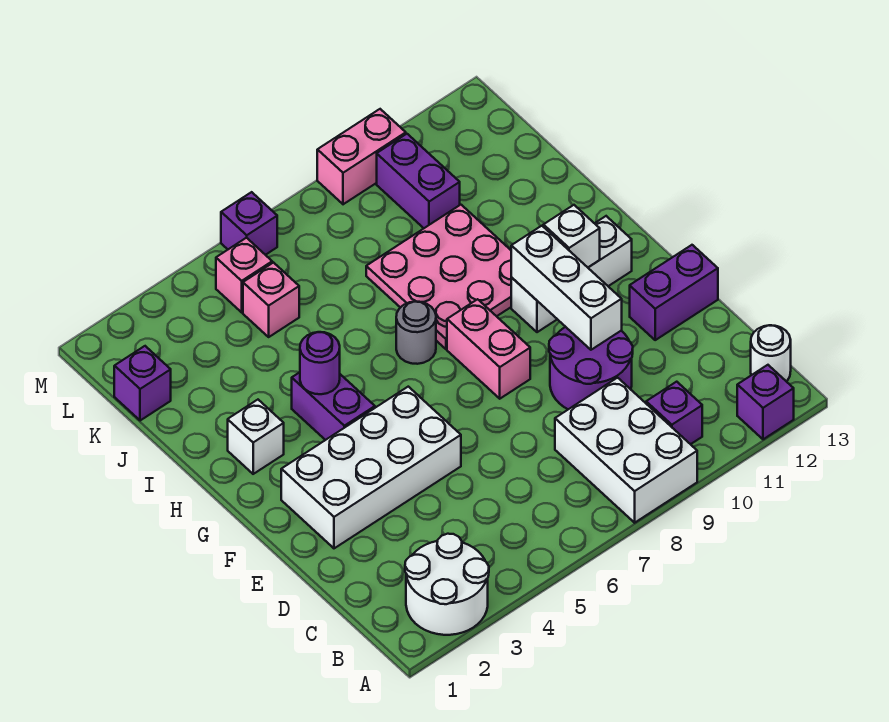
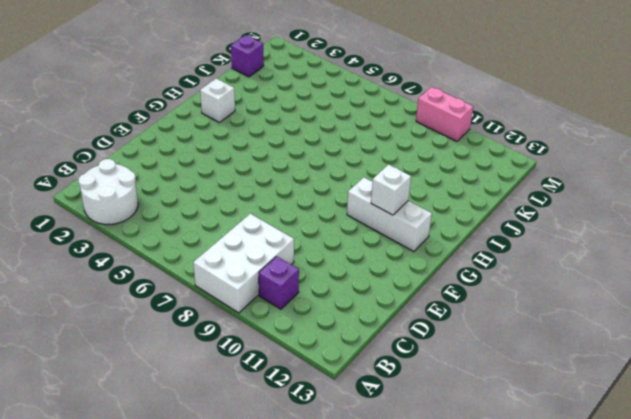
none -> purple brick A12 level 1
none -> white round brick B13 level 1
none -> purple round brick D9:E10 level 1

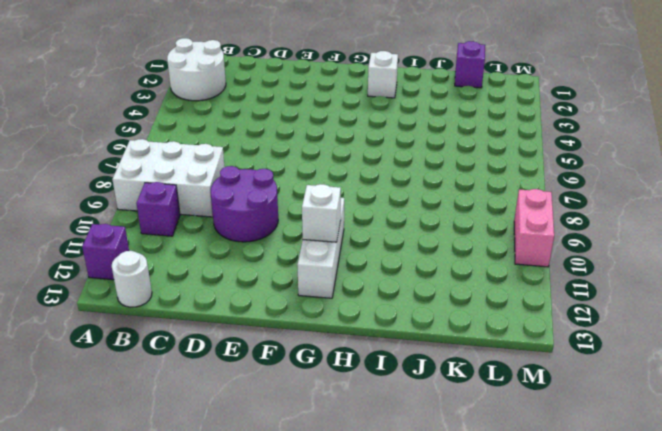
none -> white brick E2:F5 level 1
none -> purple brick E12:E13 level 1
none -> pink brick F8:G8 level 1

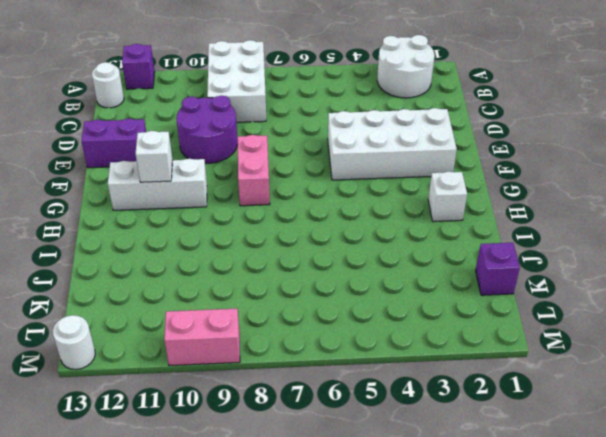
white round brick M13 level 1 -> none
none -> purple brick B10 level 1
none -> purple brick G4:H4 level 1
none -> grey round brick H7 level 1

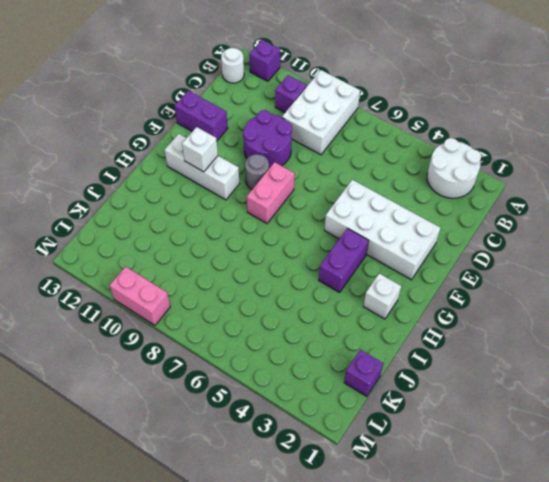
grey round brick F9 level 1 -> grey round brick H7 level 1
none -> pink plate H8:J10 level 1
none -> pink brick K5 level 1
none -> purple brick K10:L10 level 1

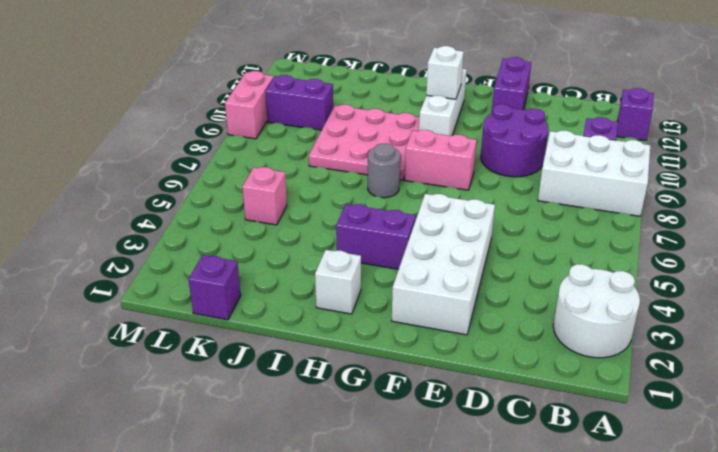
none -> white round brick B13 level 1
none -> pink brick L5 level 1
none -> purple brick M6 level 1

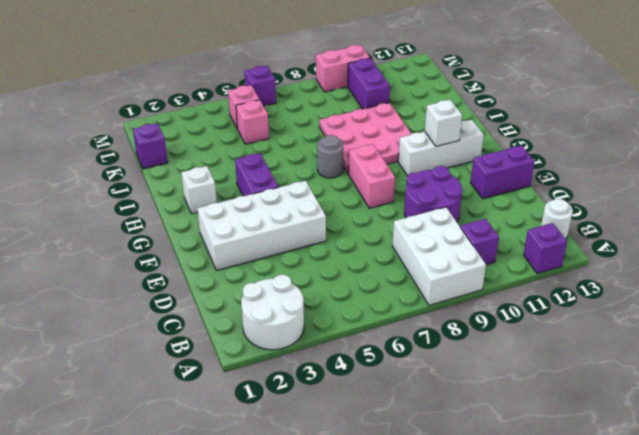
none -> white brick E10:G10 level 2
none -> purple round brick H4 level 2

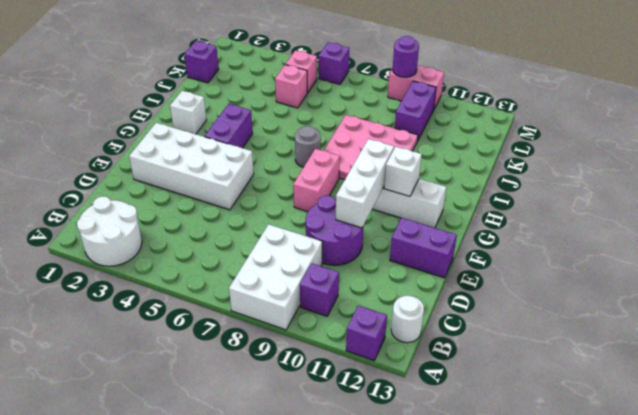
purple round brick M9 level 2 -> purple round brick H4 level 2

